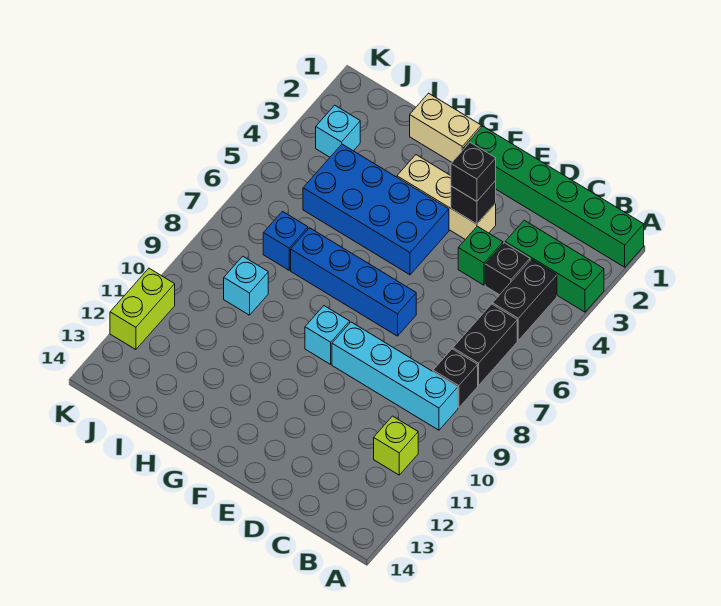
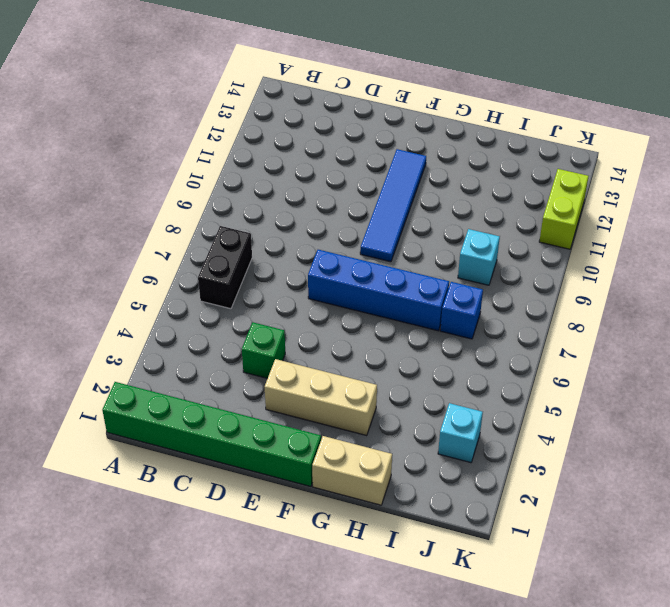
blue tile F9:F12 level 1 -> cyan brick F9 level 1
none -> green brick A3:C3 level 1
none -> black brick B4:B5 level 1
none -> black brick B8 level 1

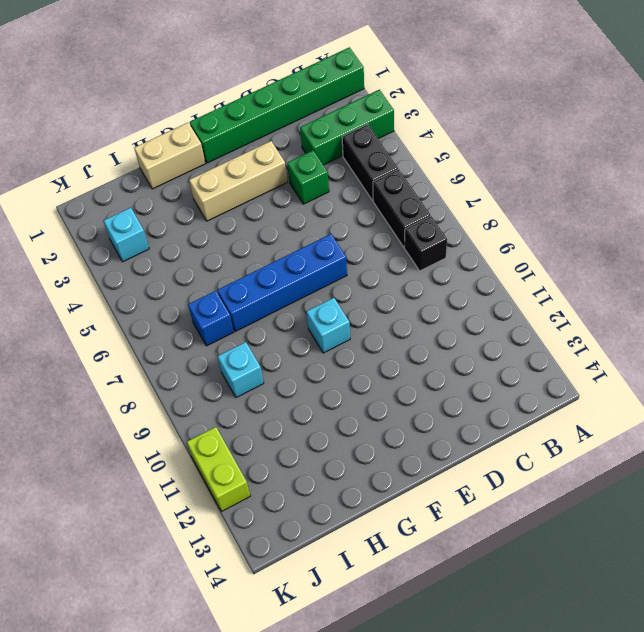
none -> cyan brick B9:E9 level 1
none -> lime brick B11 level 1
none -> black brick C4 level 1

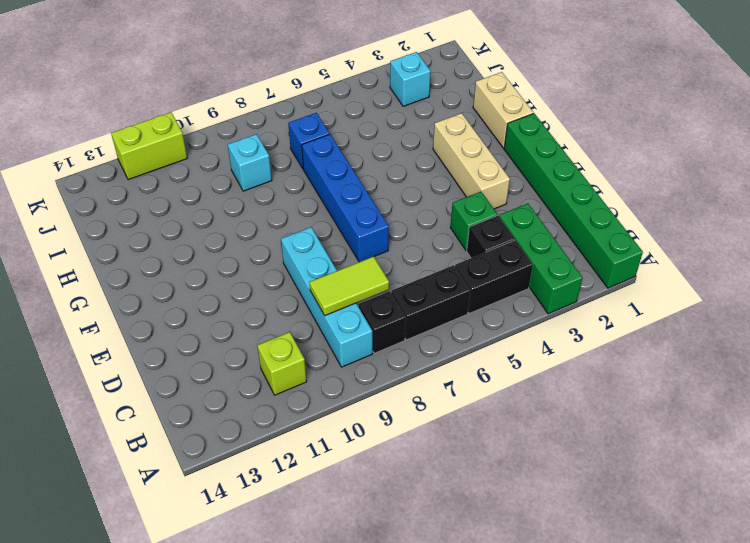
lime tile C8:C9 level 2 -> none
none -> blue brick F4:I5 level 1
none -> cyan brick F9 level 1
none -> black brick E3 level 2

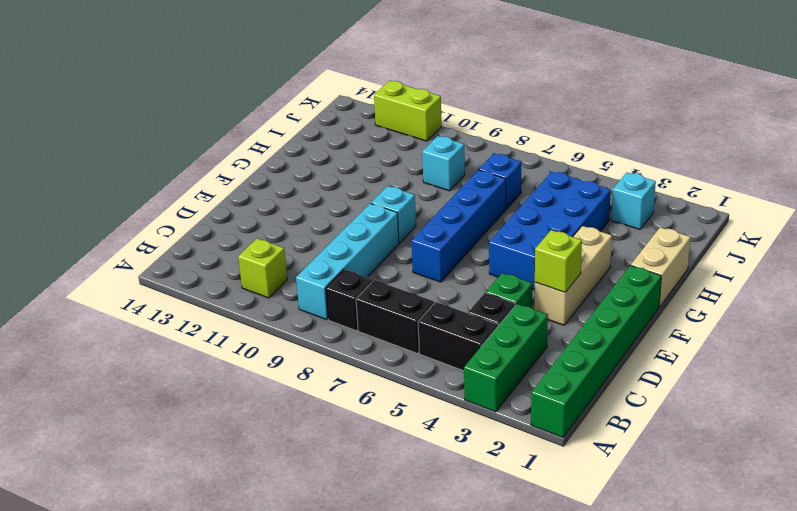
lime brick E3 level 2 -> black brick E3 level 2
none -> black brick E3 level 3

